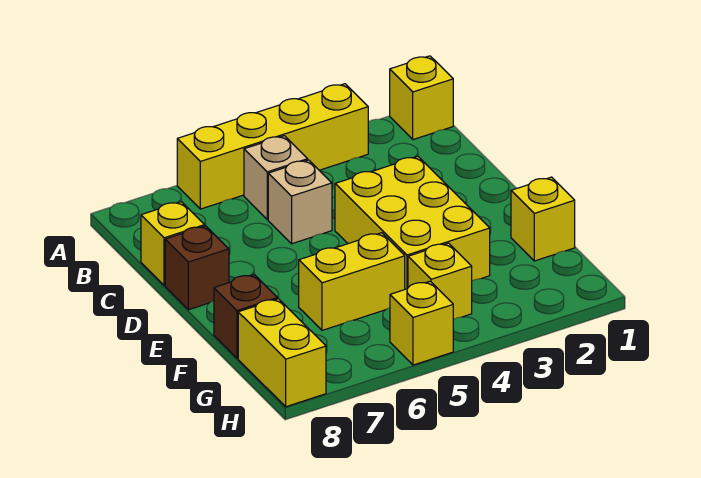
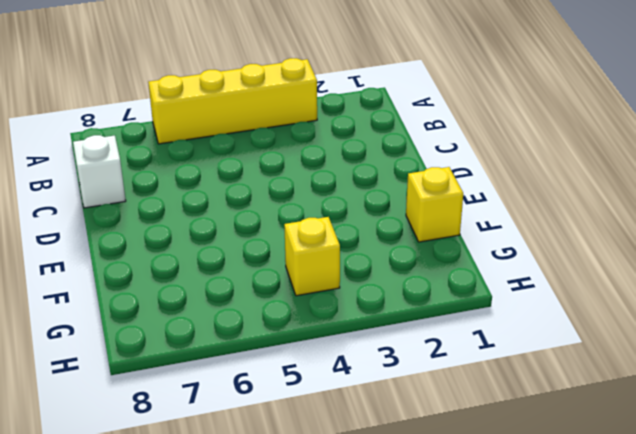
white brick C8 level 1 -> yellow brick C8 level 1
none -> yellow brick A1 level 1
none -> tan brick B5 level 1
none -> tan brick C5 level 1

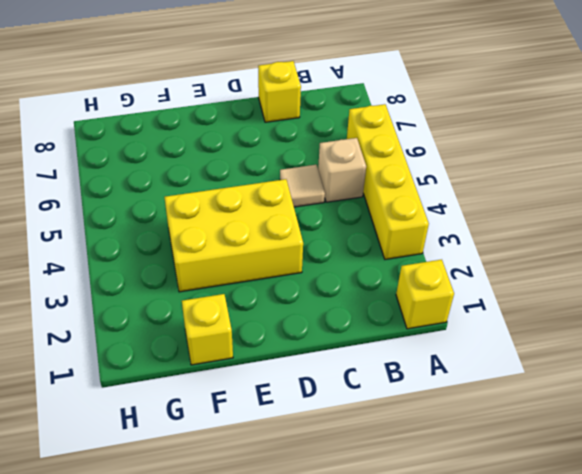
tan tile C5 level 1 -> tan brick C5 level 1
none -> brown brick D8 level 1
none -> yellow brick F5:F6 level 1
none -> brown brick F8 level 1

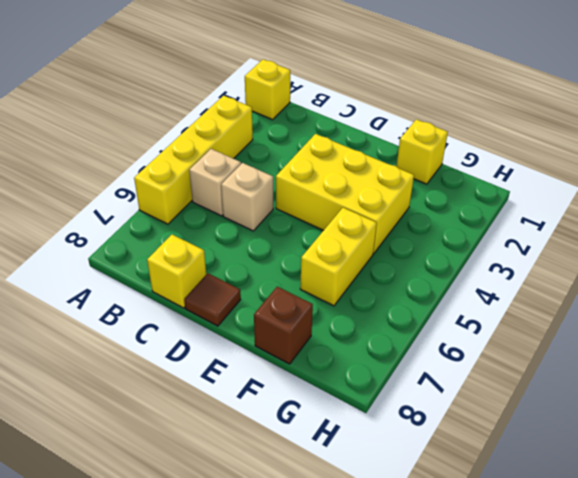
brown tile D8 level 1 -> brown brick D8 level 1
none -> yellow brick G4 level 1
none -> yellow brick G8:H8 level 1
none -> yellow brick H5 level 1

